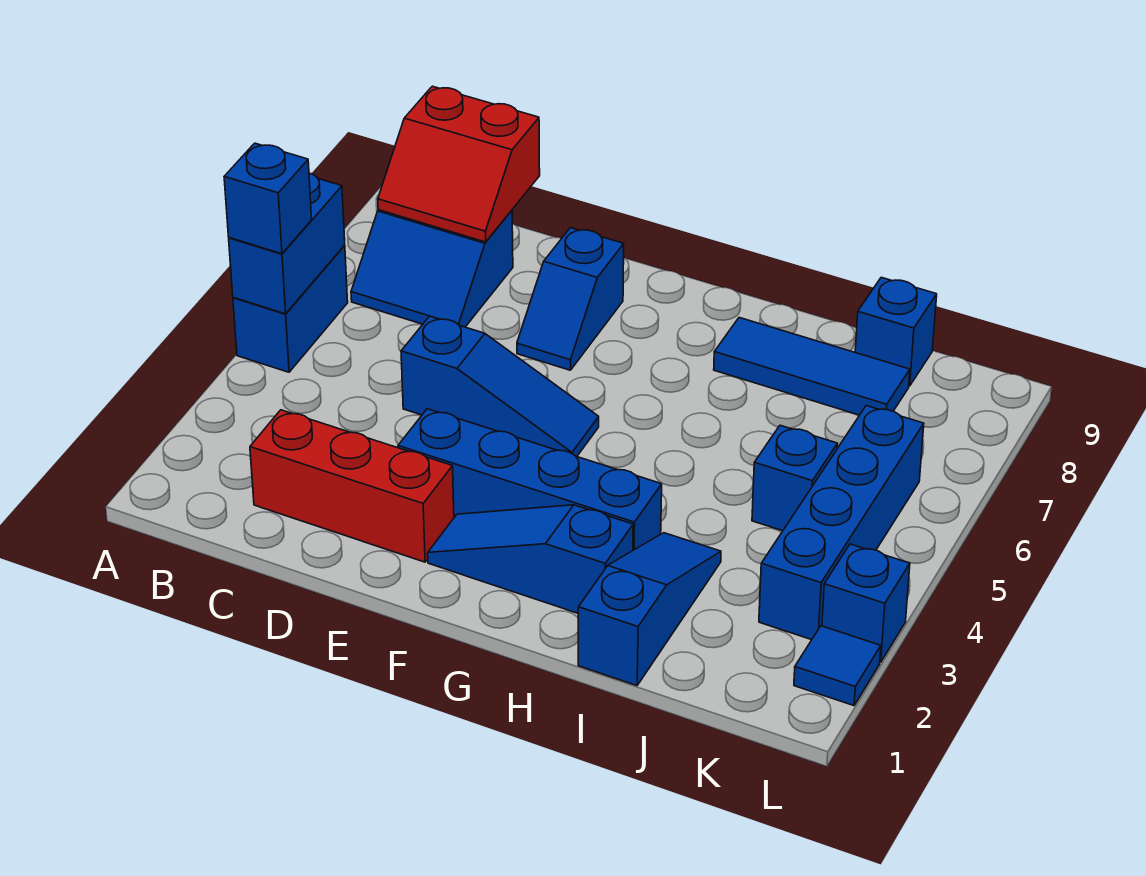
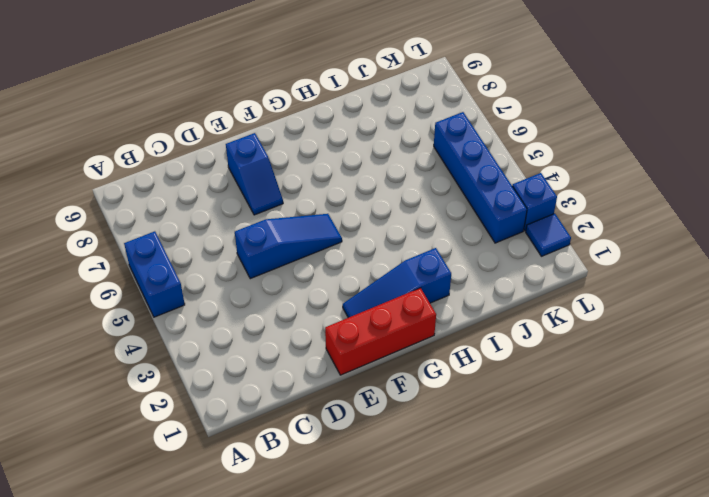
red brick E1:G1 level 1 -> red brick C2:E2 level 1
none -> blue slope B7:C8 level 1 top 8
none -> blue brick E3:H3 level 1
none -> blue tile H8:J8 level 1

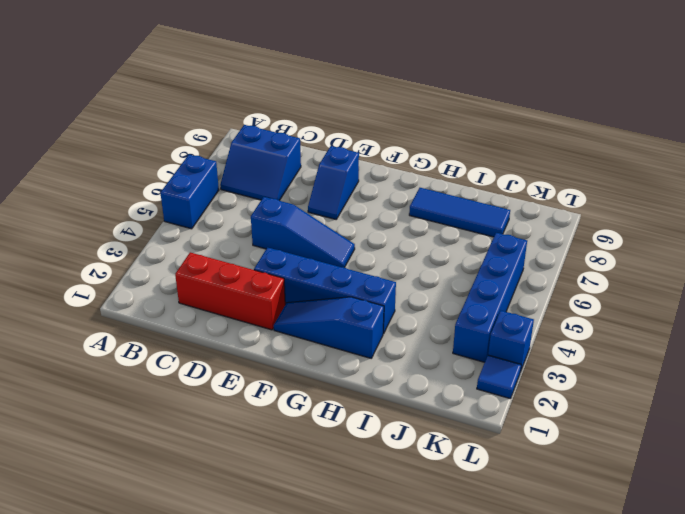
none -> blue slope I1:I3 level 1 top 1
none -> blue brick J5 level 1
none -> blue brick J9 level 1

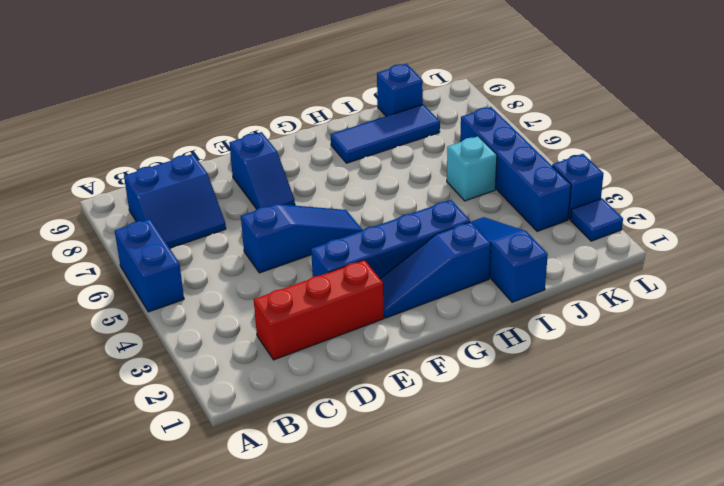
cyan brick J5 level 1 -> blue brick J5 level 1
none -> blue brick A5:A6 level 2
none -> red slope B8:C9 level 2 top 9
none -> blue brick A5 level 3

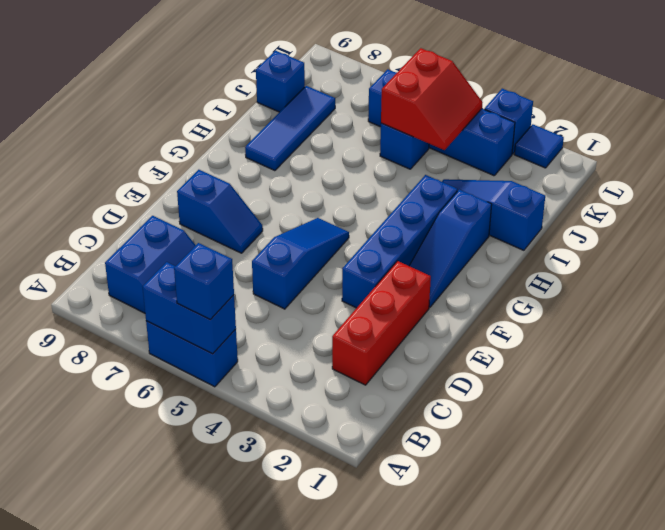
red slope J4:K5 level 2 top 5 -> red slope B8:C9 level 2 top 9

